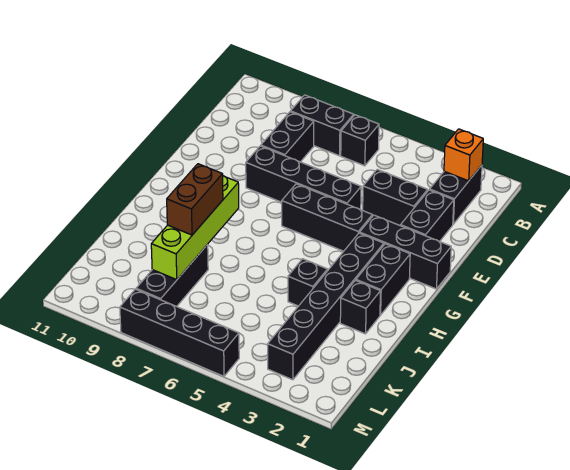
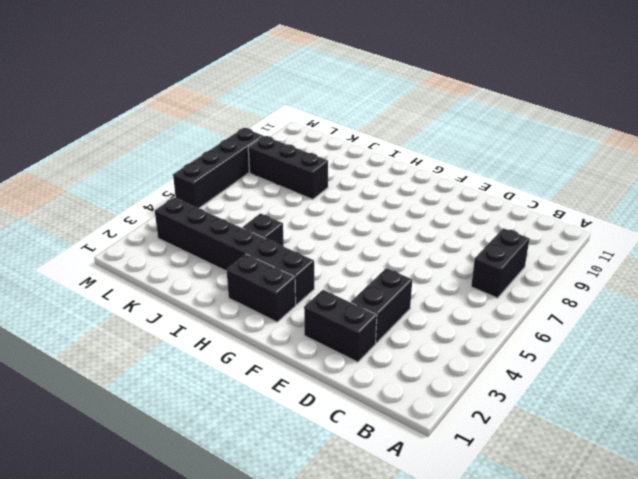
none -> black brick B2:C2 level 1
none -> black brick B6 level 1
none -> black brick C8:D8 level 1

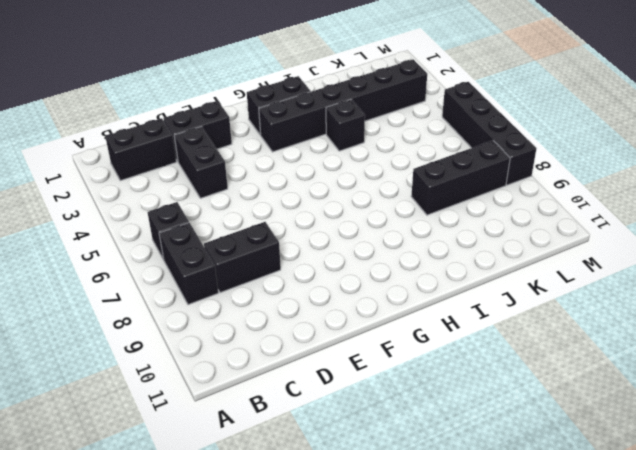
none -> black brick E5:E8 level 1
none -> black brick F1:F3 level 1
none -> black brick F4:F6 level 1

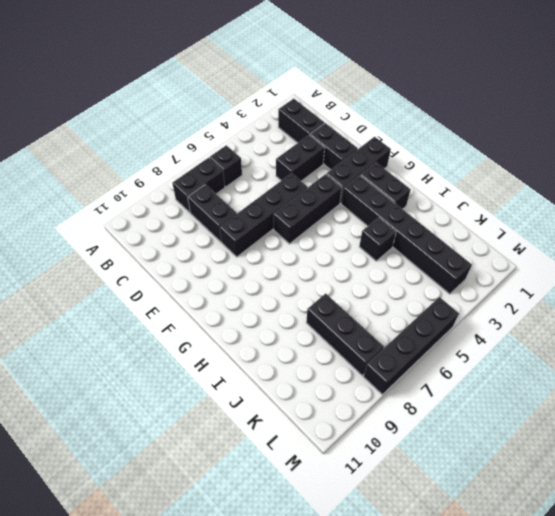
none -> black brick I2 level 1
none -> orange brick B2 level 2
none -> lime brick H8:K8 level 2

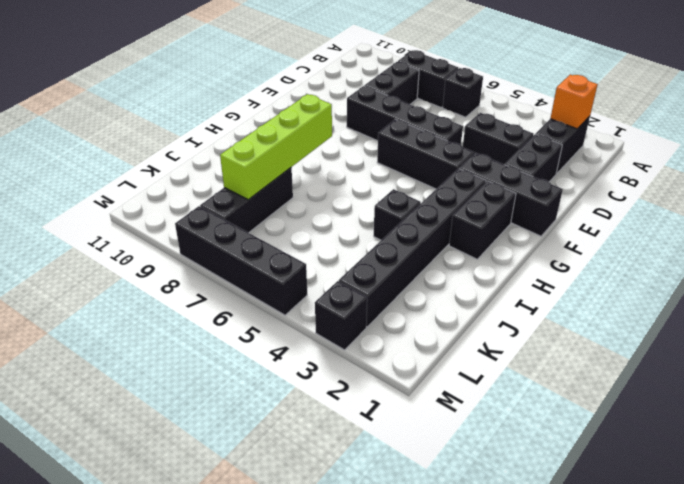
black brick M3 level 1 -> black brick I2 level 1
none -> brown brick I8:J8 level 3

